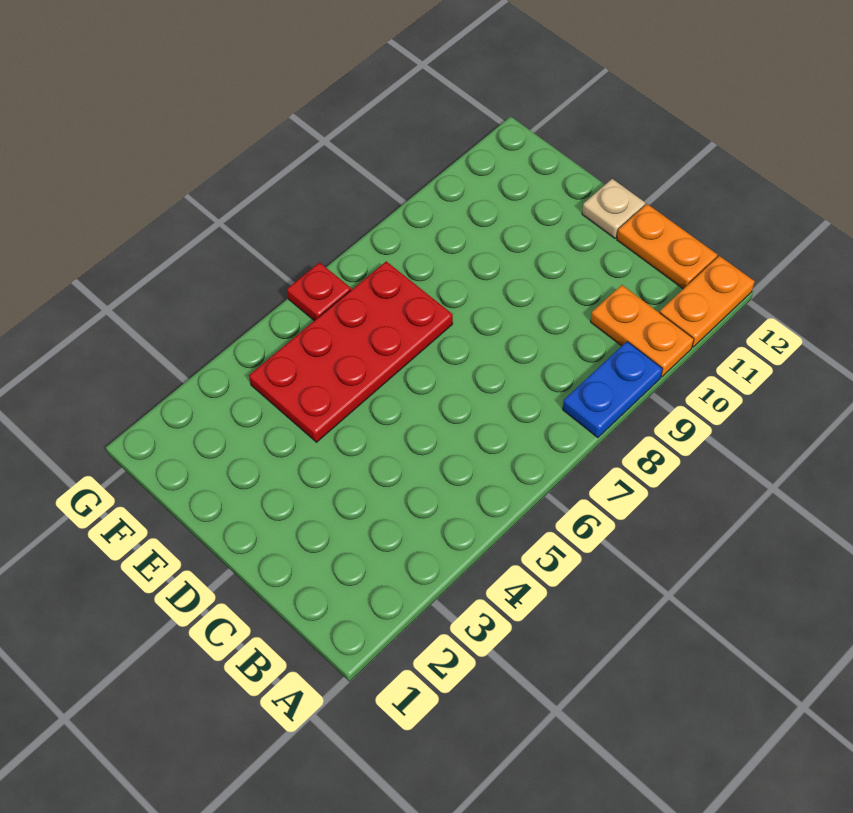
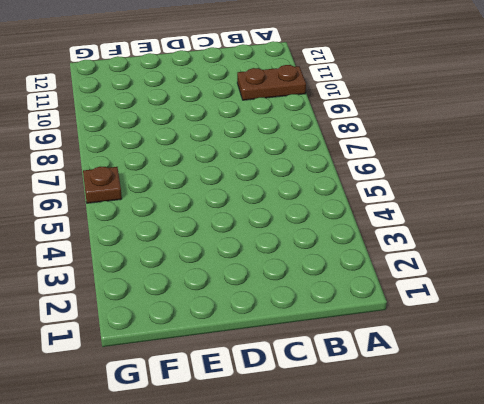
brown plate A10:B10 level 1 -> orange plate A10:B10 level 1
brown plate G6 level 1 -> red plate G6 level 1
none -> blue plate A8:A9 level 1
none -> orange plate A11:A12 level 1

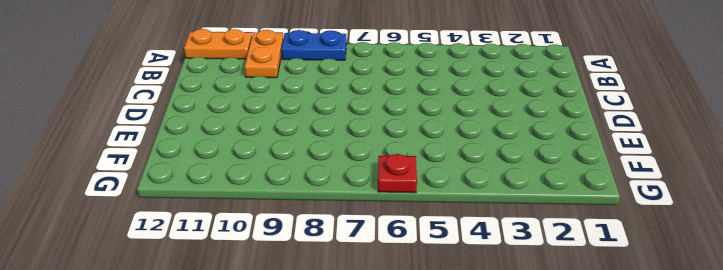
none -> orange plate B12:C12 level 1
none -> tan plate D12 level 1

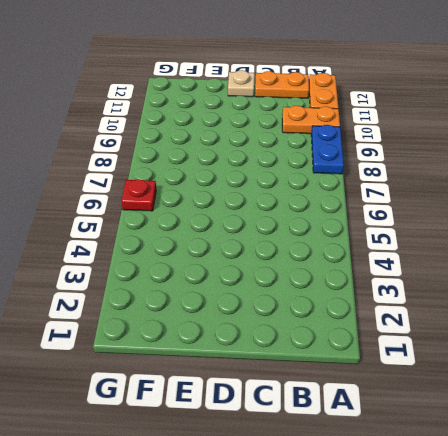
none -> red plate E4:F7 level 1

